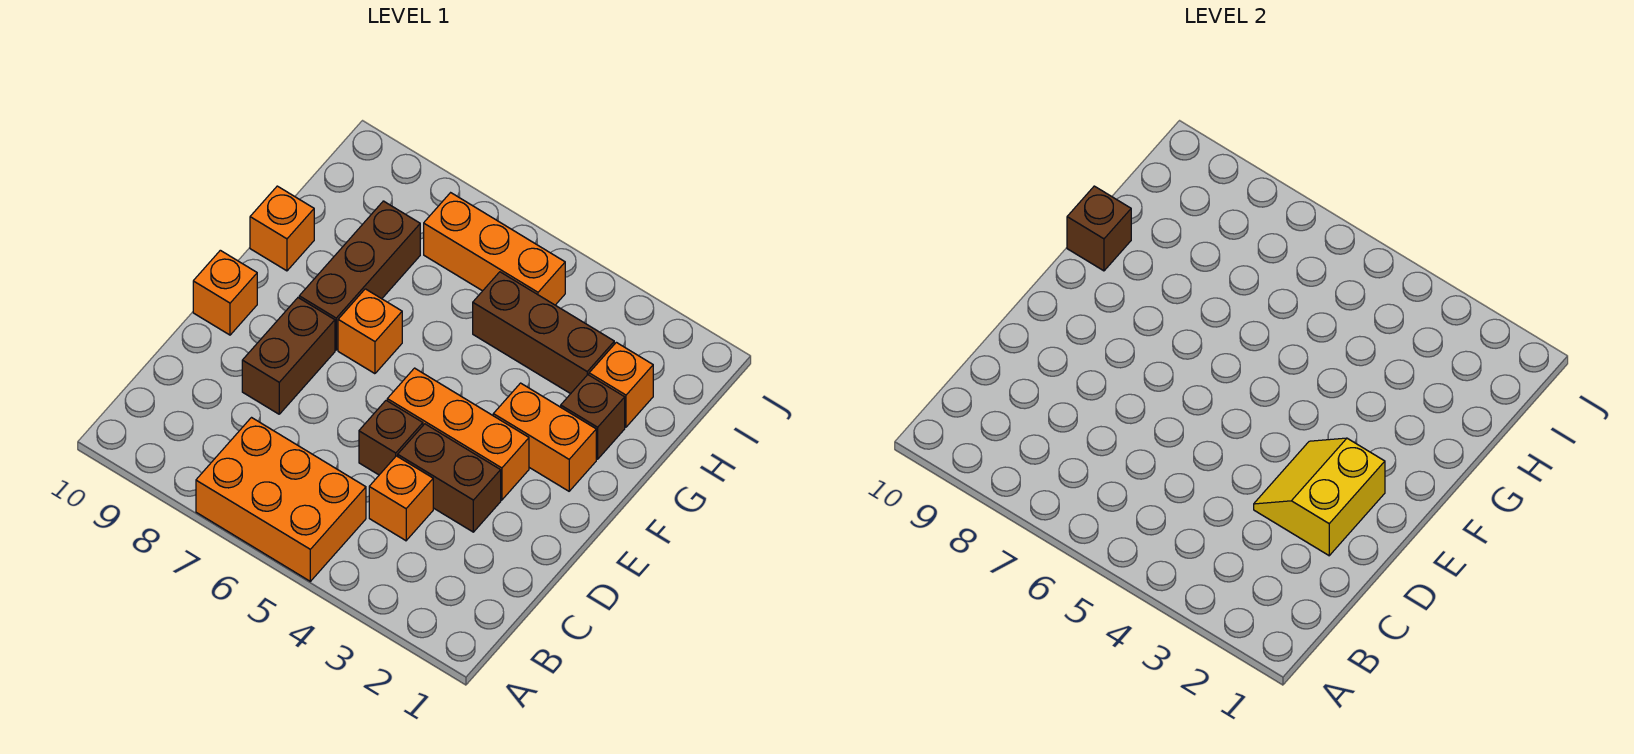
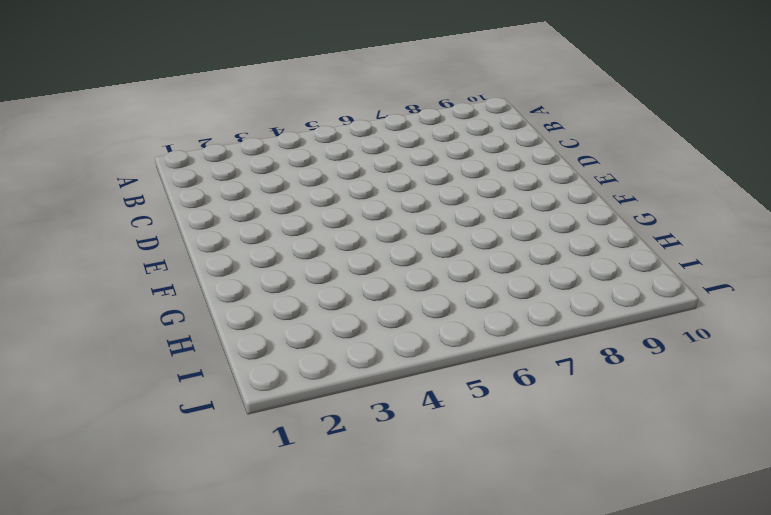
none -> orange brick A5:B7 level 1
none -> orange brick C4 level 1
none -> brown brick D3:D4 level 1

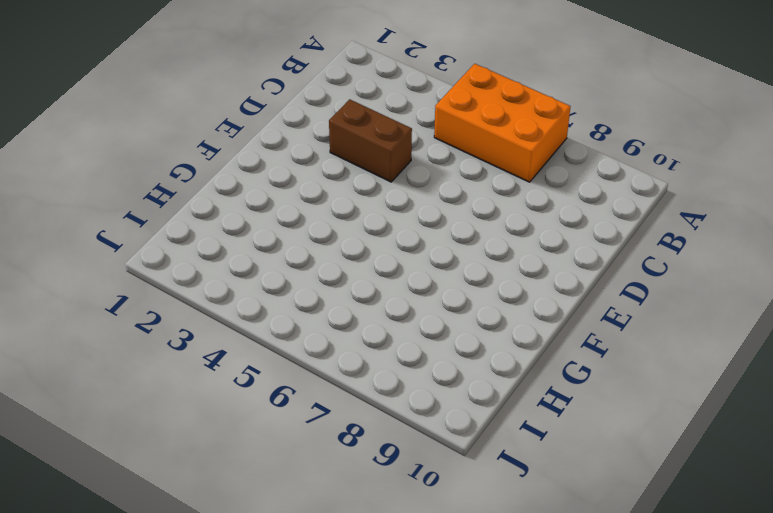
none -> orange brick C4 level 1
none -> brown brick D5 level 1
none -> brown brick D8:E8 level 1

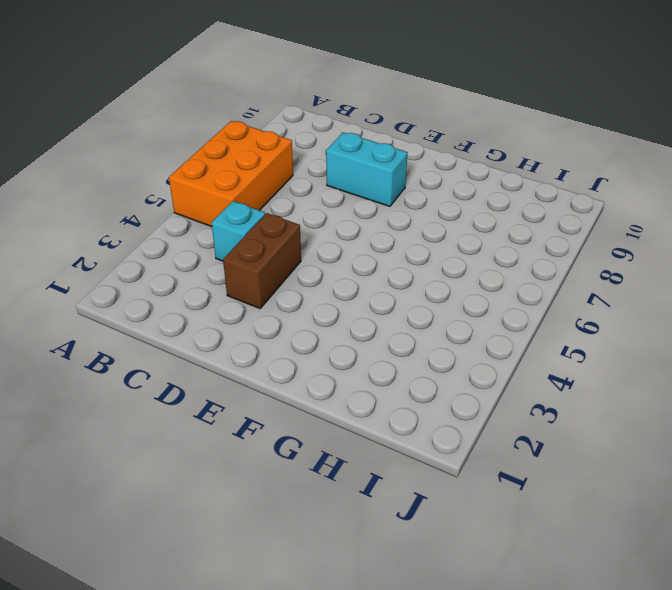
cyan brick C4 level 1 -> orange brick C4 level 1
cyan brick D8:E8 level 1 -> brown brick D8:E8 level 1
none -> brown brick D5 level 1
none -> orange brick E3:E5 level 1
none -> orange brick E10 level 1

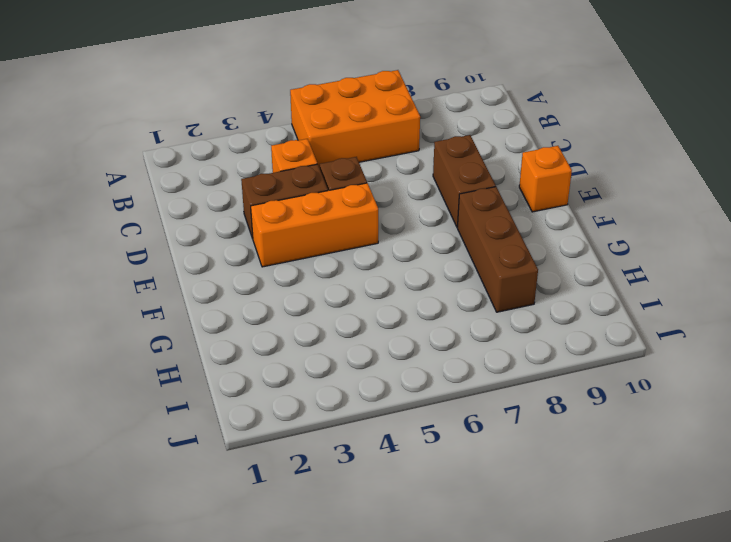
none -> orange brick F2:F3 level 1
none -> orange brick F7 level 1
none -> brown brick G2 level 1

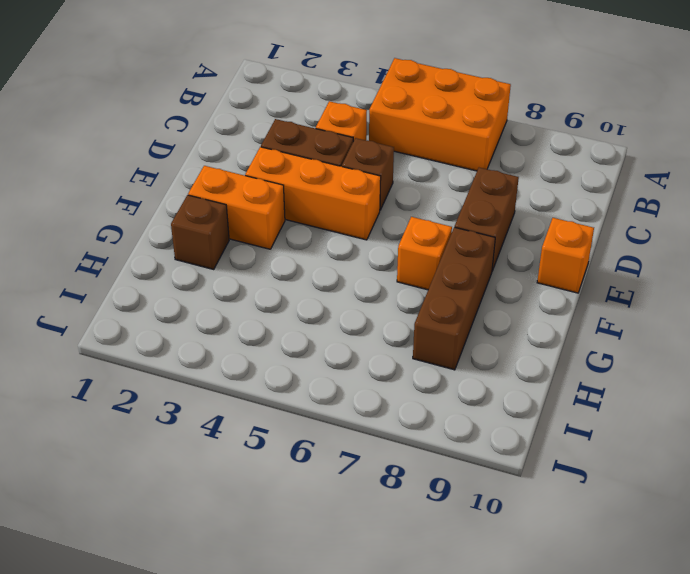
none -> orange brick G10 level 1
none -> orange brick H2 level 1
none -> brown brick H3:H5 level 1

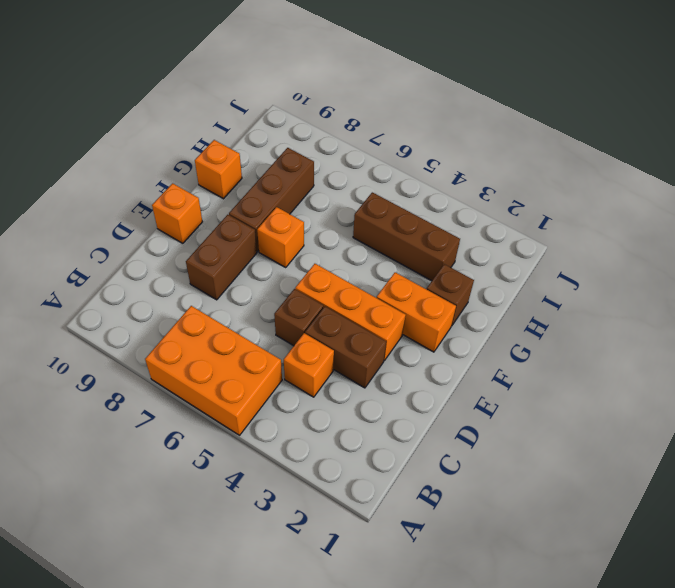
none -> orange brick H2 level 1
none -> orange brick I5:I7 level 1
none -> yellow slope D2:E3 level 2 top 2

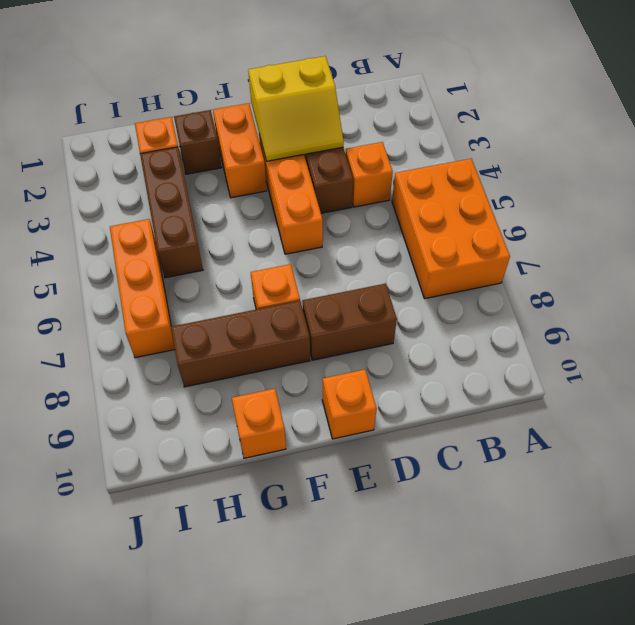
none -> brown brick D5 level 1
none -> brown brick G10 level 2

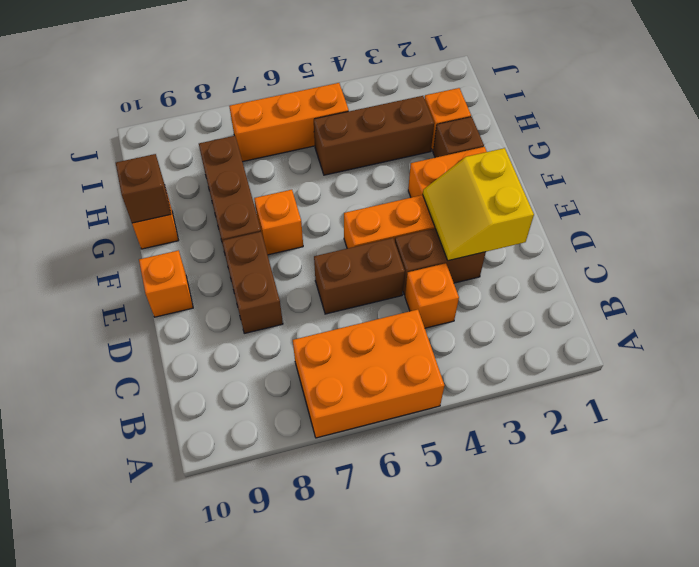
brown brick D5:D6 level 1 -> brown brick D5 level 1

